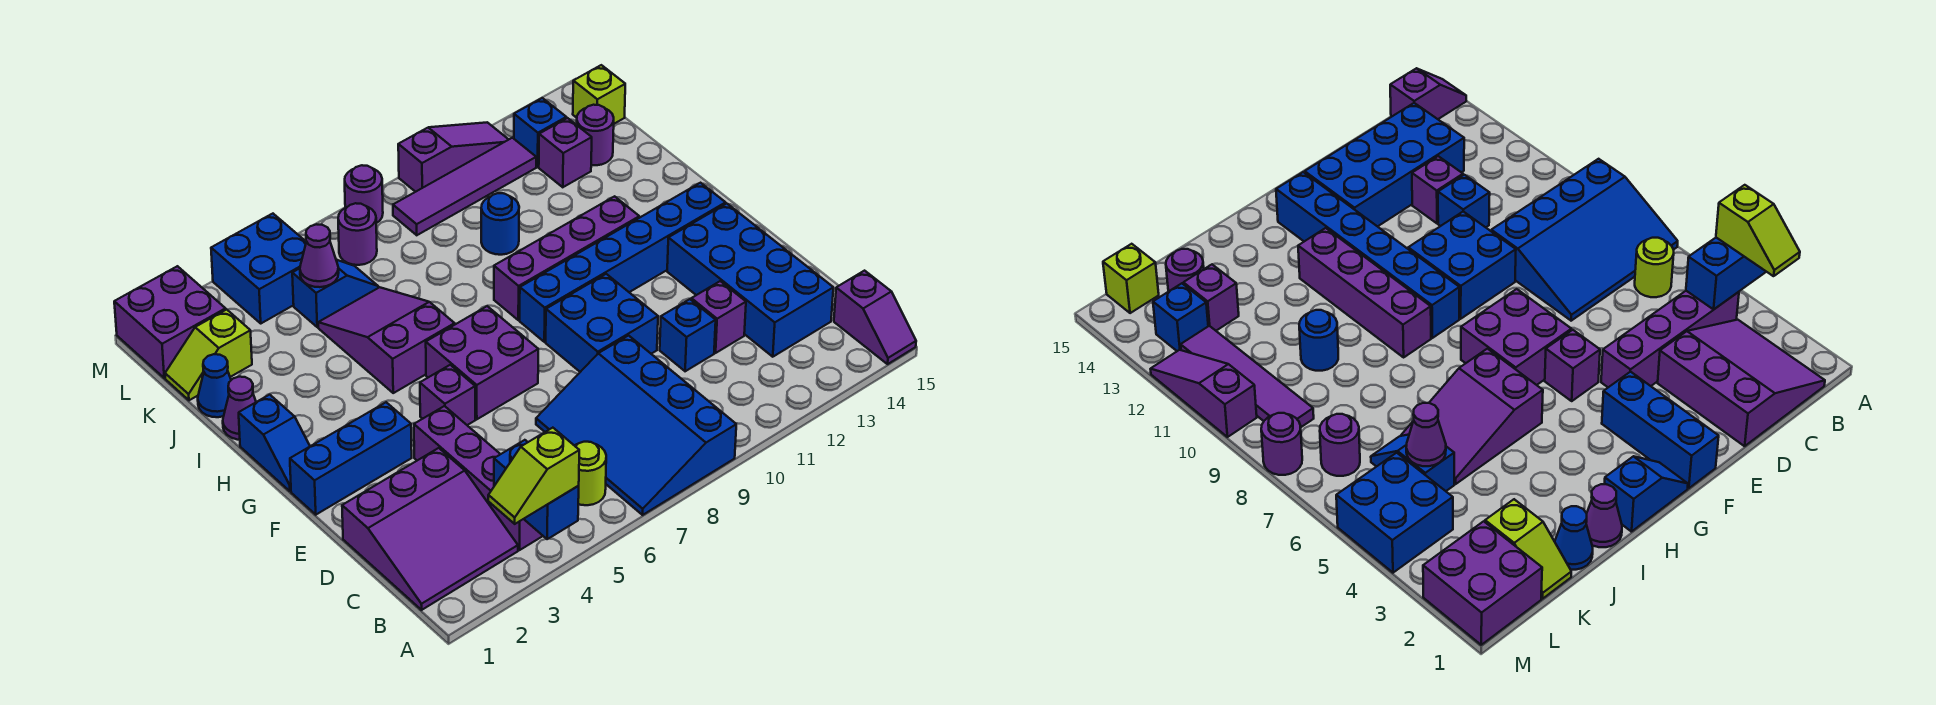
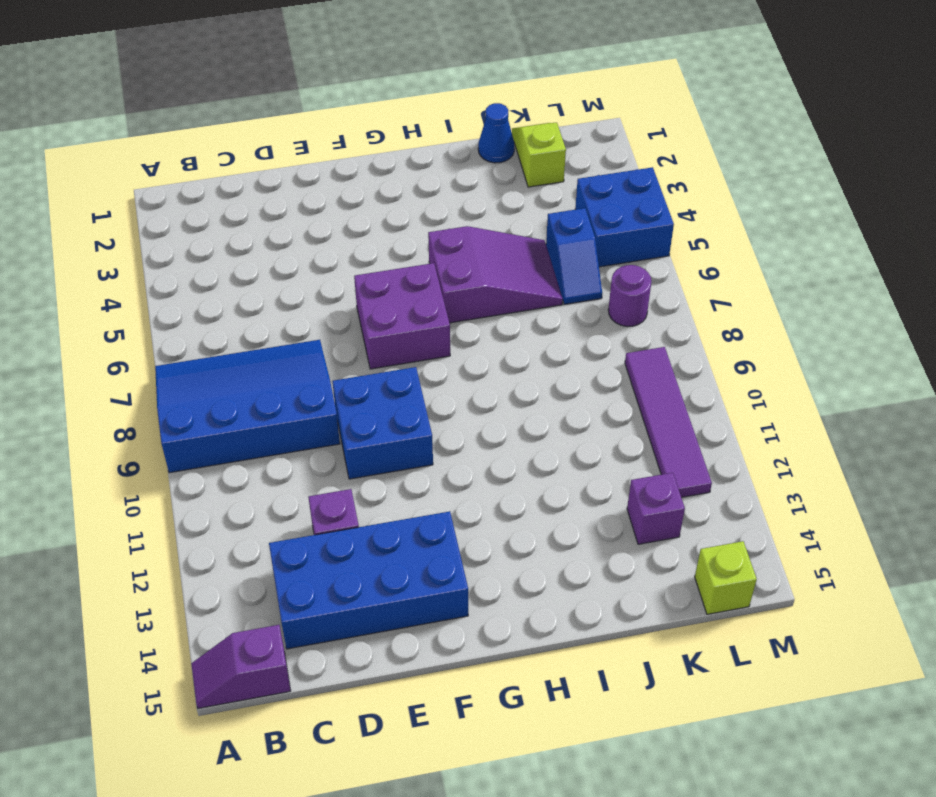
none -> purple slope B1:D3 level 1 top D
none -> purple brick B4:E4 level 1
none -> lime round brick B6 level 1
none -> blue brick D11 level 1

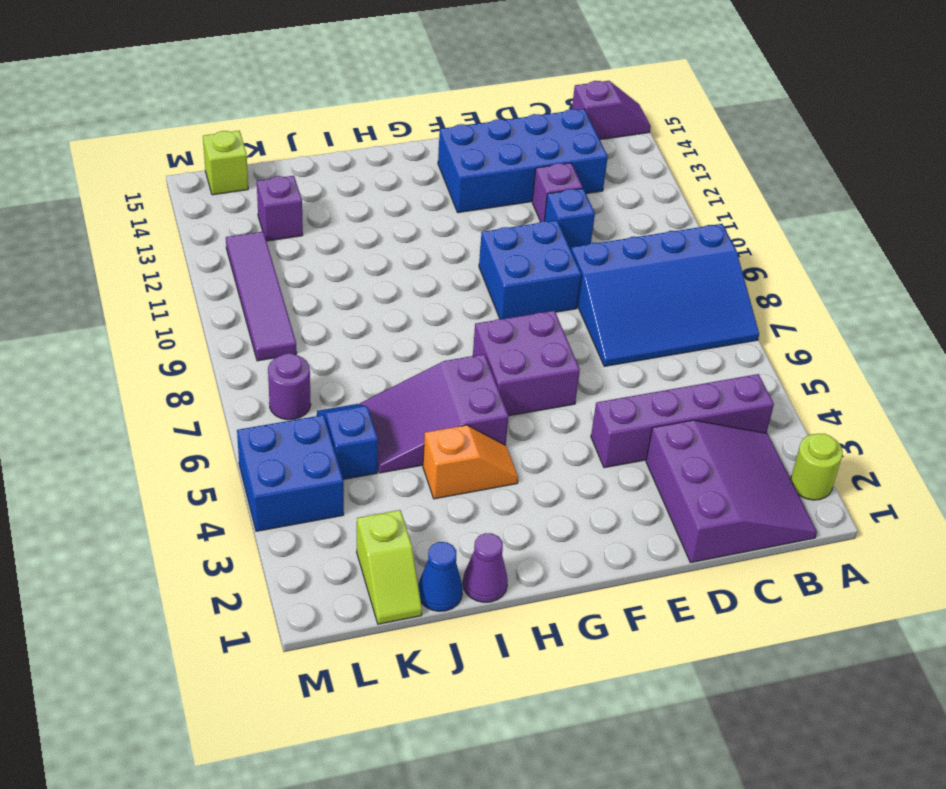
lime round brick A2 level 1 -> lime round brick B6 level 1
orange slope H4:I4 level 1 top I -> none
none -> blue brick F1:F3 level 1
none -> purple brick F5 level 1
none -> blue slope G1:H1 level 1 top H
none -> blue brick G9:G14 level 1

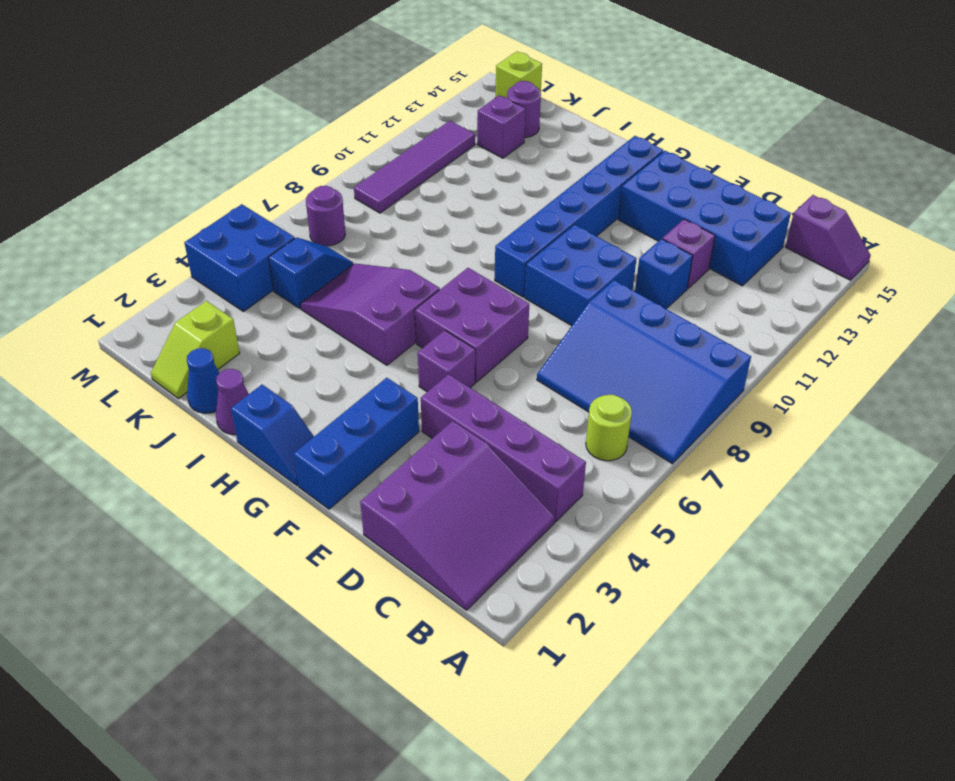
none -> purple brick H9:H12 level 1
none -> blue round brick J10 level 1
none -> purple brick L1:M2 level 1
none -> blue brick L13 level 1

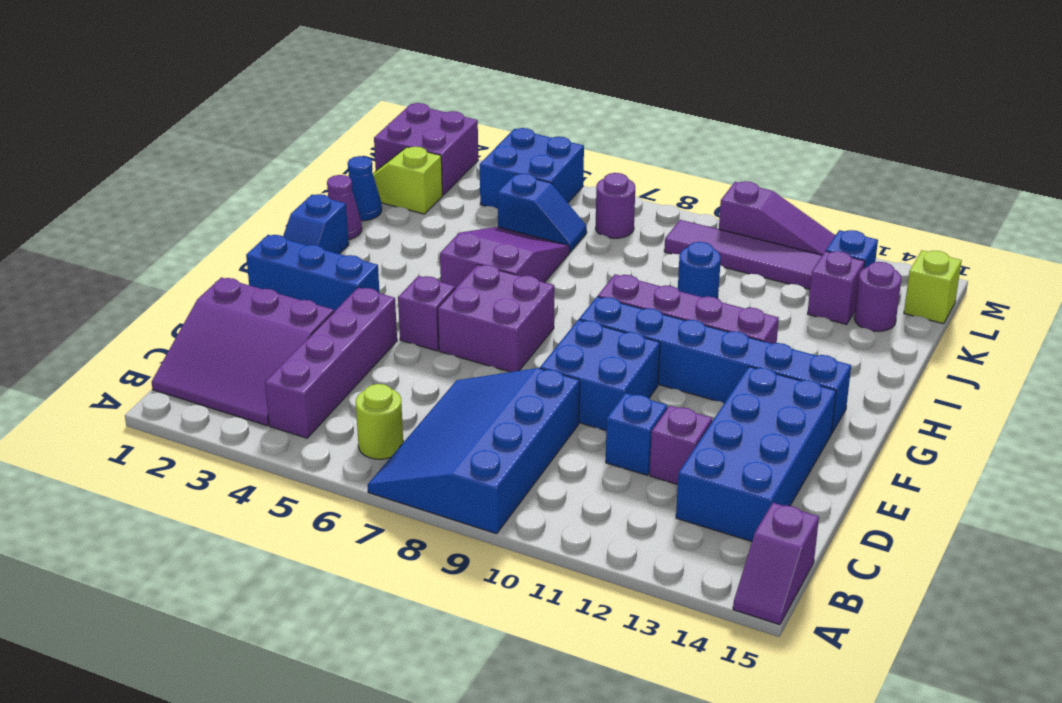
none -> purple round brick M8 level 1
none -> blue brick A4:B4 level 2
none -> purple cone K5 level 2
none -> lime slope A3:A4 level 3 top 4

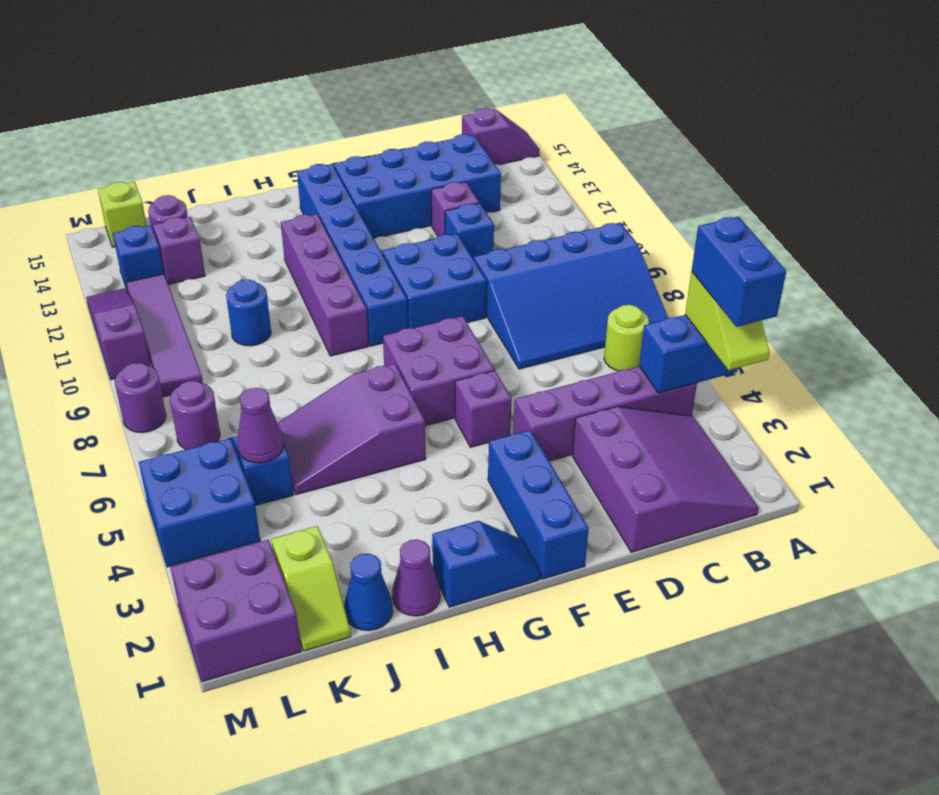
blue brick A3:A4 level 4 -> none

